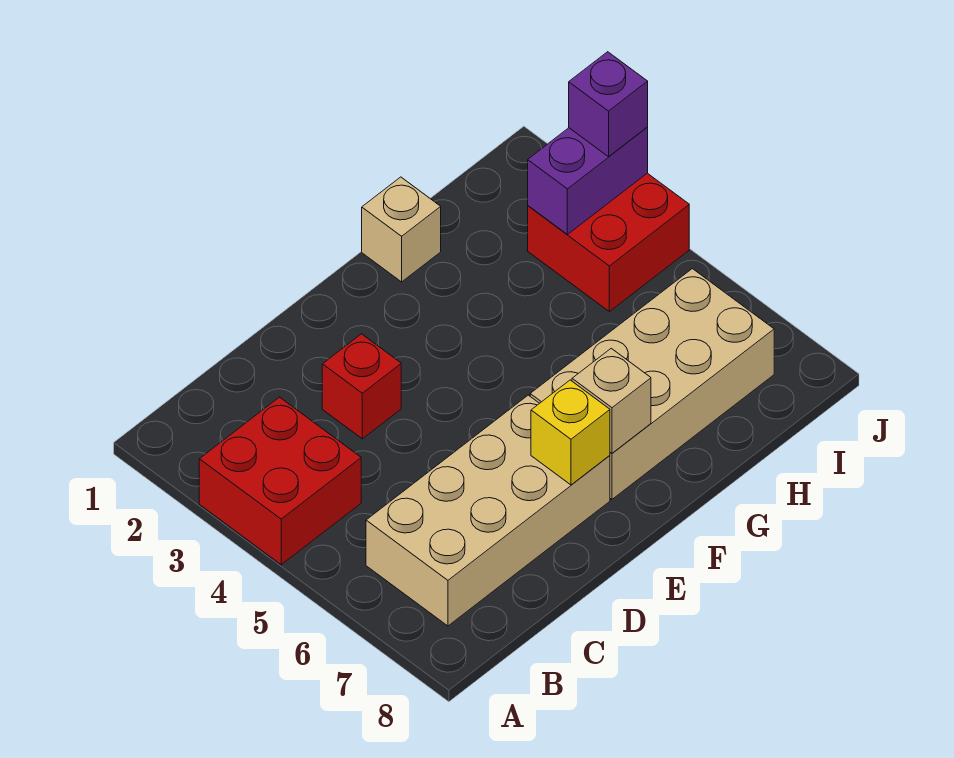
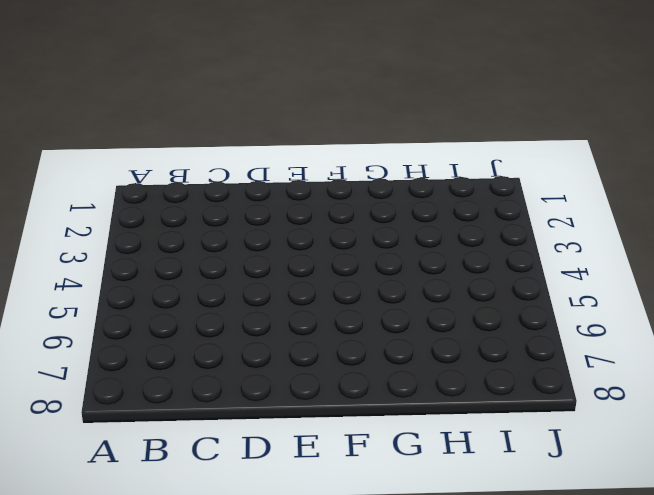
none -> red brick A3:B4 level 1
none -> tan brick B6:E7 level 1

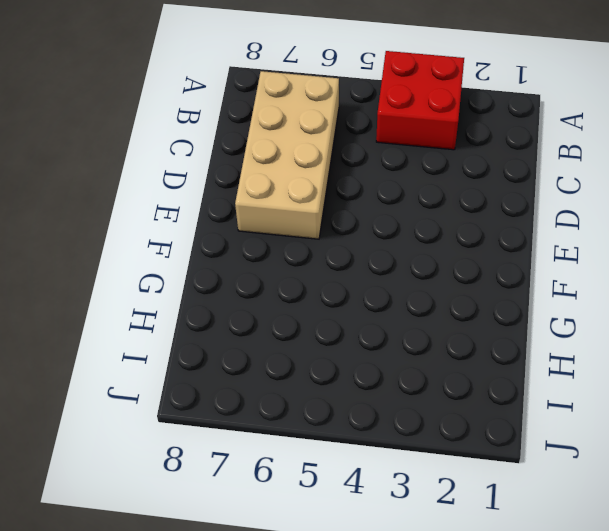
none -> red brick D3 level 1
none -> tan brick F6:I7 level 1

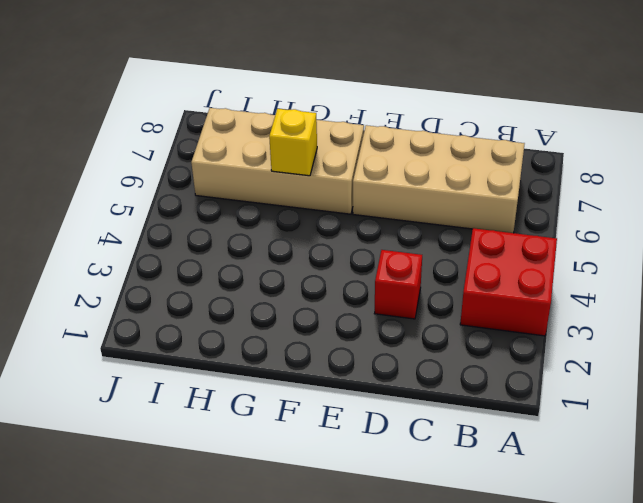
yellow brick G6 level 2 -> yellow brick E7 level 2
none -> tan brick G1 level 1
none -> red brick I3:J4 level 1

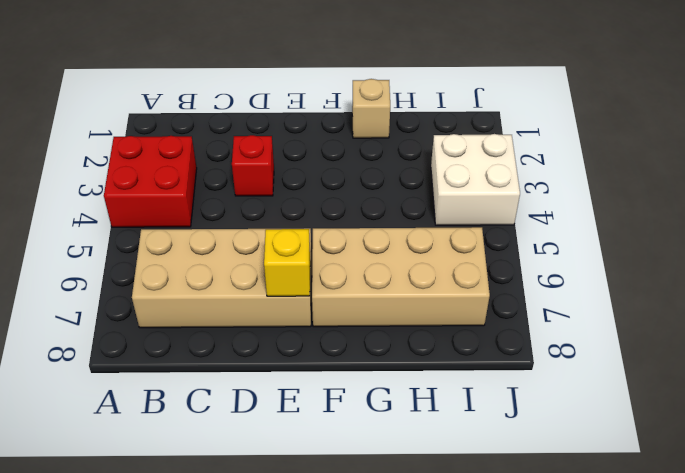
white brick I3:J4 level 1 -> red brick I3:J4 level 1
none -> tan brick F7 level 2
none -> purple brick I3:J3 level 2

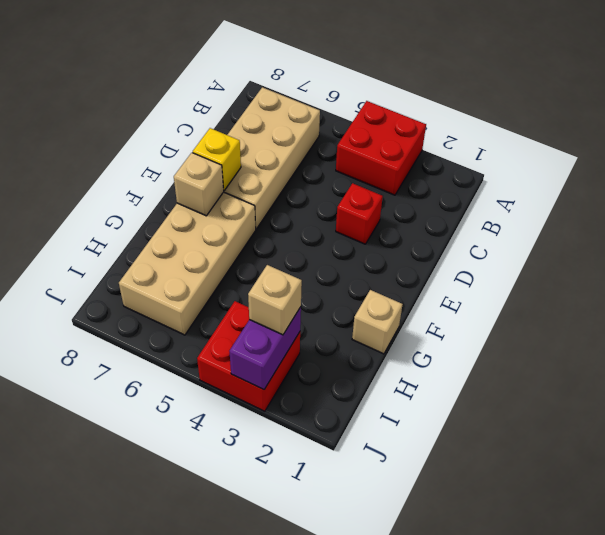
tan brick I3 level 3 -> none
none -> purple brick J3 level 3

